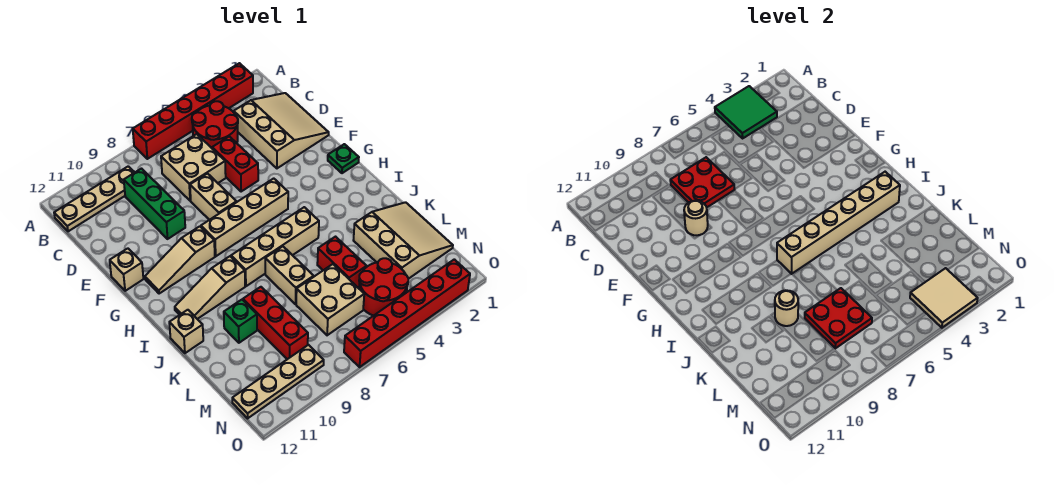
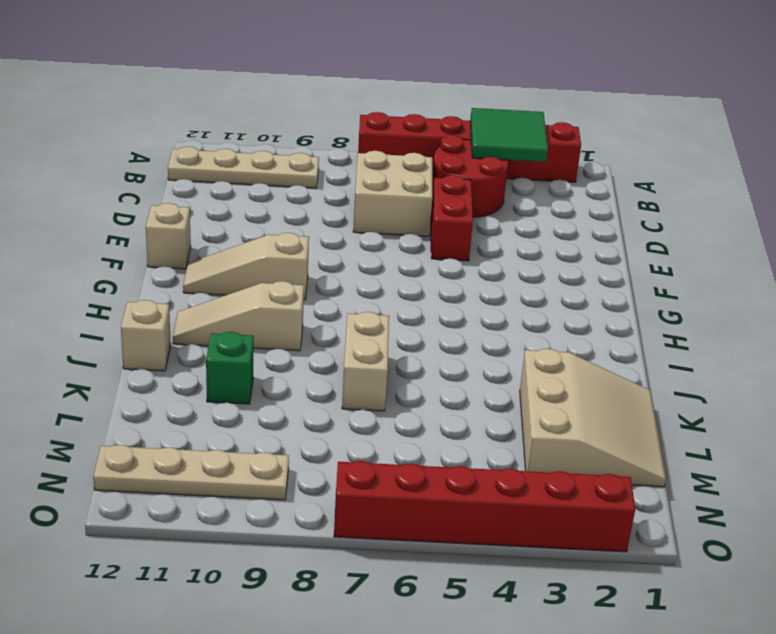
none -> tan slope C1:E3 level 1 top 3
none -> green brick C9:E9 level 1
none -> tan brick E7:F7 level 1
none -> green plate G1 level 1

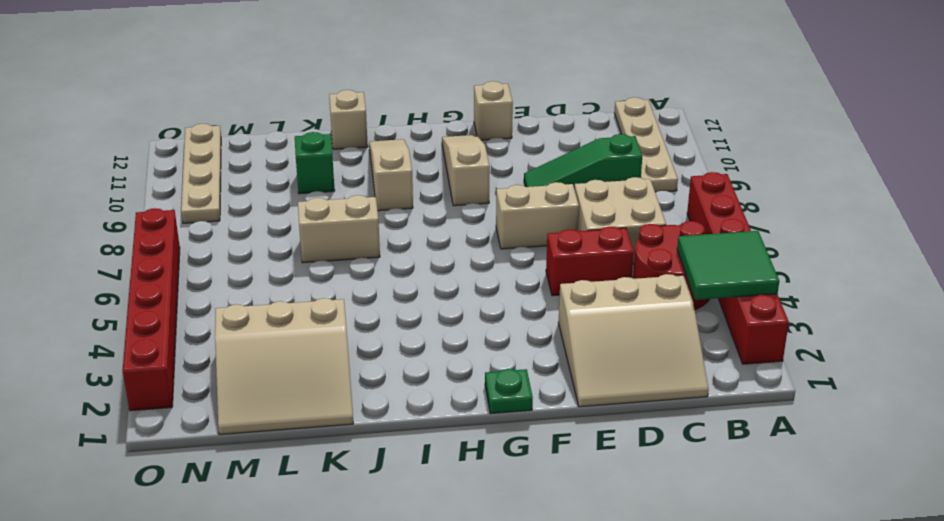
green slope C9:E9 level 1 top C -> green brick C9:E9 level 1
none -> tan brick G5:G8 level 1
none -> tan brick I5:I8 level 1
none -> red brick K5:L5 level 1
none -> red brick K9:M9 level 1

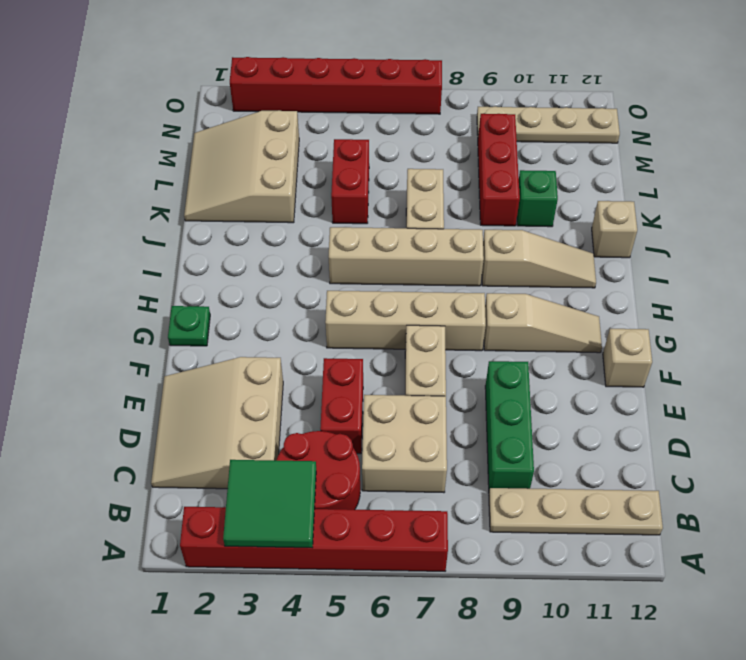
none -> tan brick L6:M7 level 1
none -> red round brick M4:N5 level 1
none -> red plate C7:D8 level 2
none -> tan round brick E9 level 2

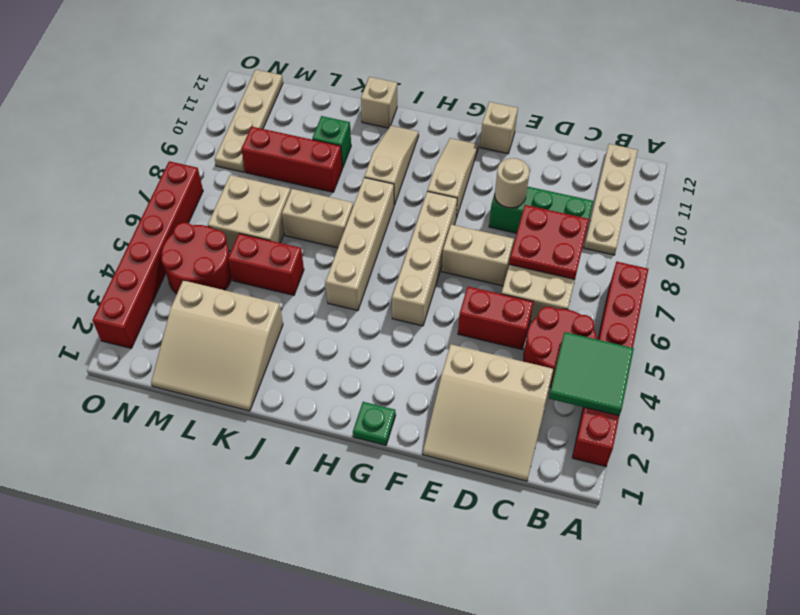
none -> tan brick I2:I7 level 2
none -> tan round brick K9 level 2
none -> red plate L7:M8 level 2
none -> tan tile N3:O4 level 2

